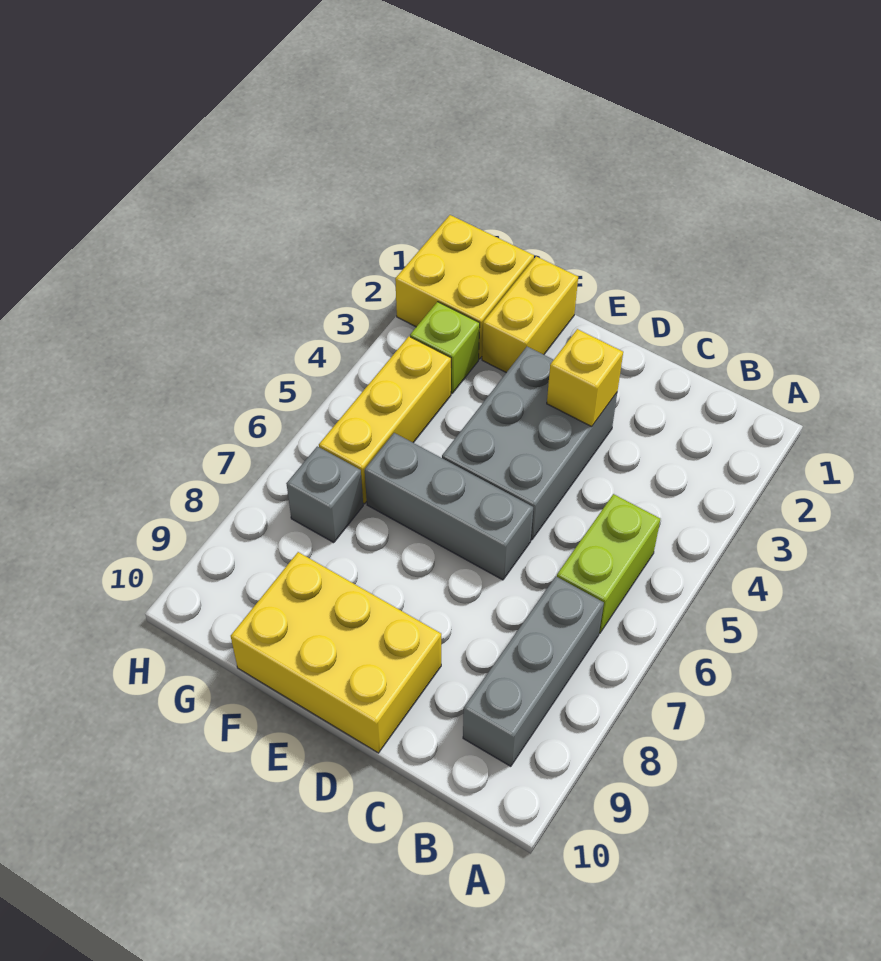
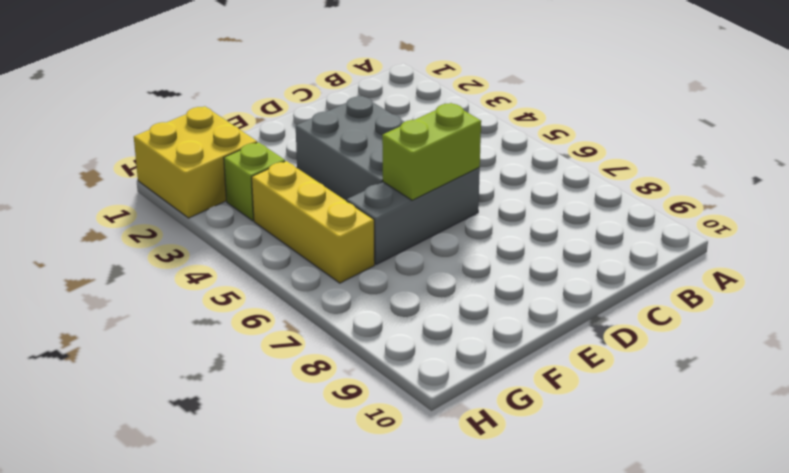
lime brick D6:E6 level 2 -> lime brick B5:B6 level 1
none -> grey brick B7:B9 level 1
none -> yellow brick D9:F10 level 1

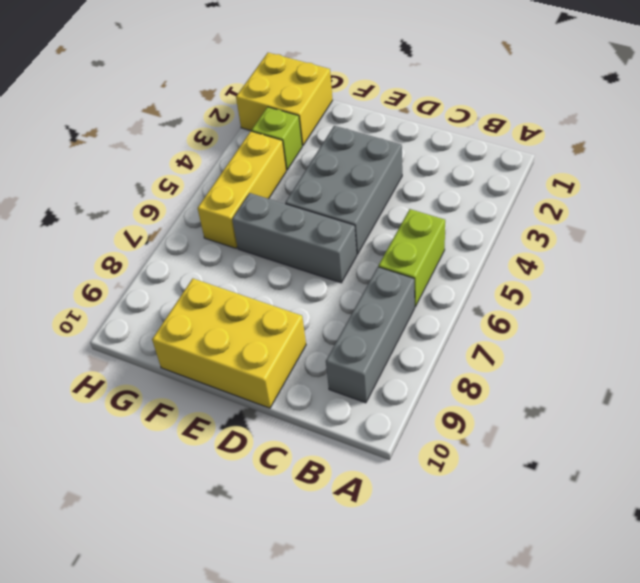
none -> yellow brick F1:F2 level 1
none -> grey brick G7 level 1

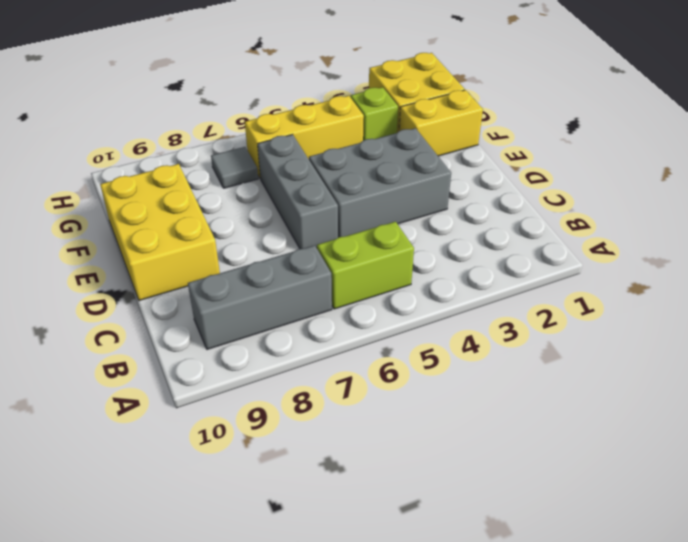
grey tile G7 level 1 -> grey brick G7 level 1
none -> yellow brick D3 level 2

